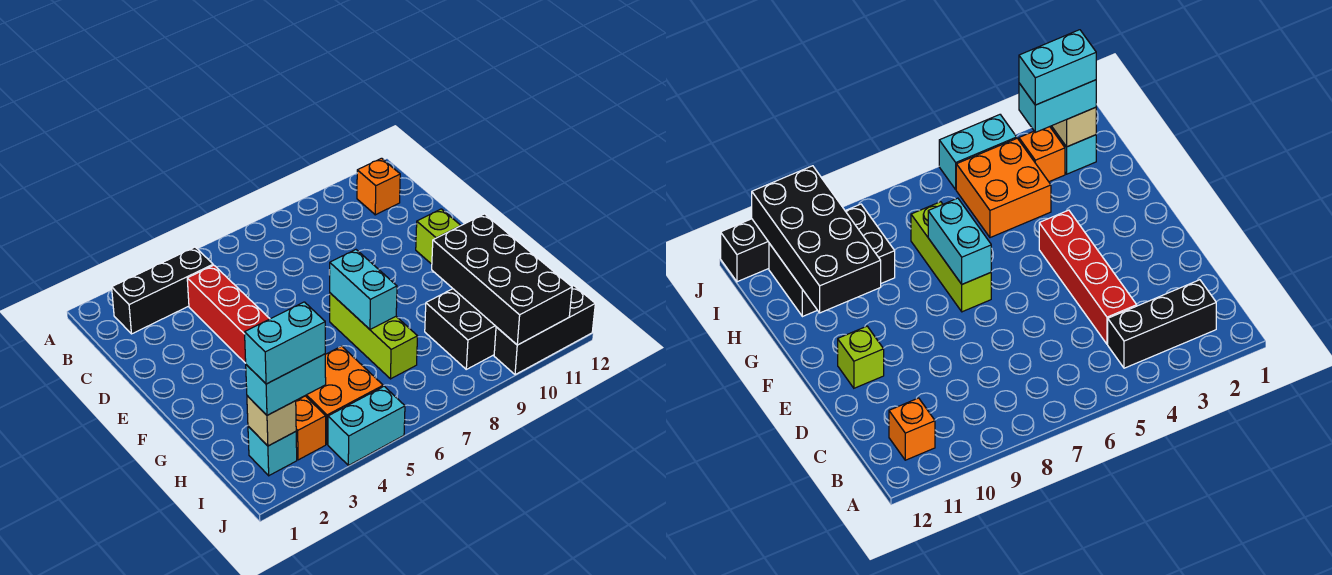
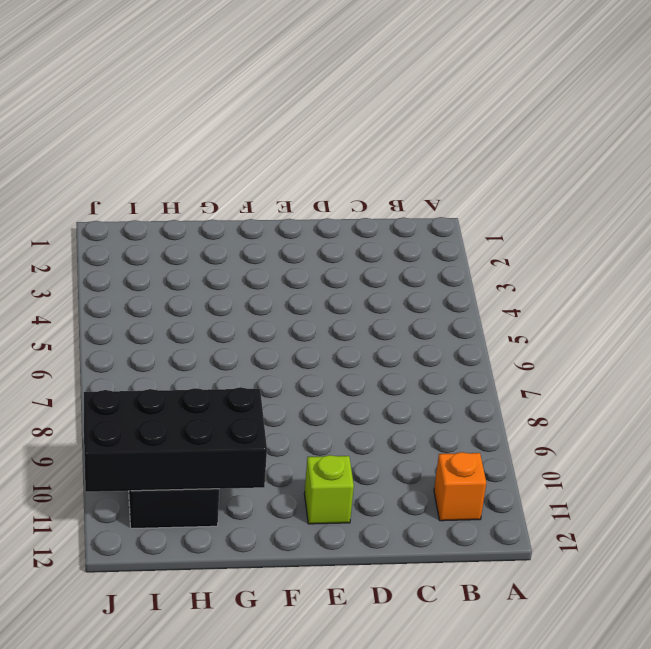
none -> black brick B2:B4 level 1
none -> red brick C4:F4 level 1
none -> lime brick F7:H7 level 1

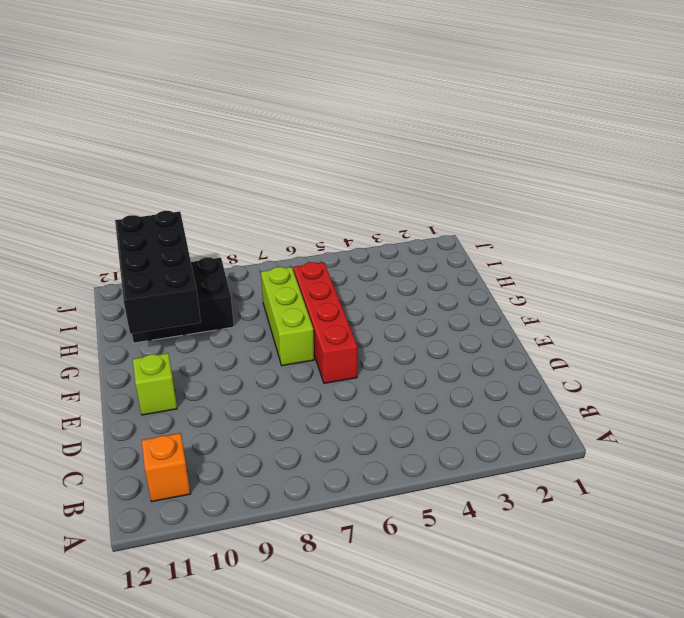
red brick E6:H6 level 1 -> red brick C4:F4 level 1
none -> black brick B2:B4 level 1
none -> orange brick H4:I5 level 1
none -> cyan brick I2 level 1

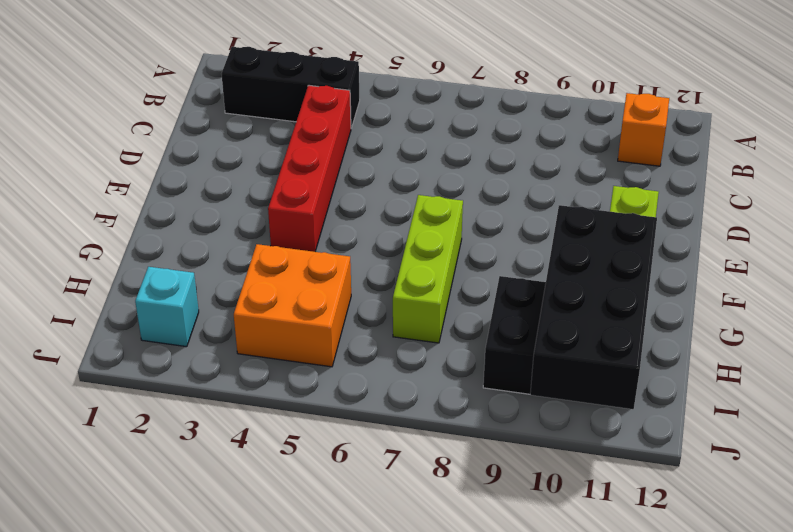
none -> orange brick I3 level 1
none -> cyan brick J4:J5 level 1
none -> black brick J10:J12 level 1

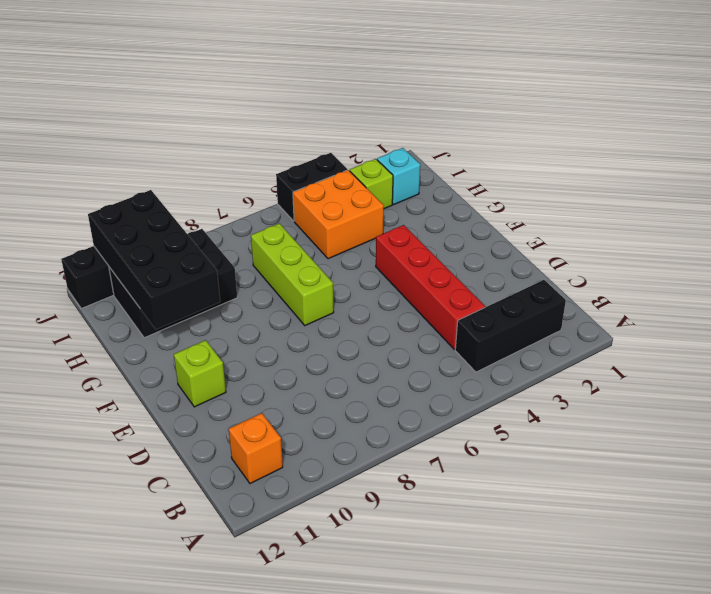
lime brick I3 level 1 -> orange brick I3 level 1
black brick J4:J5 level 1 -> cyan brick J4:J5 level 1
none -> cyan brick F7:G7 level 2
none -> tan brick I2 level 2
none -> cyan brick I2:I3 level 3

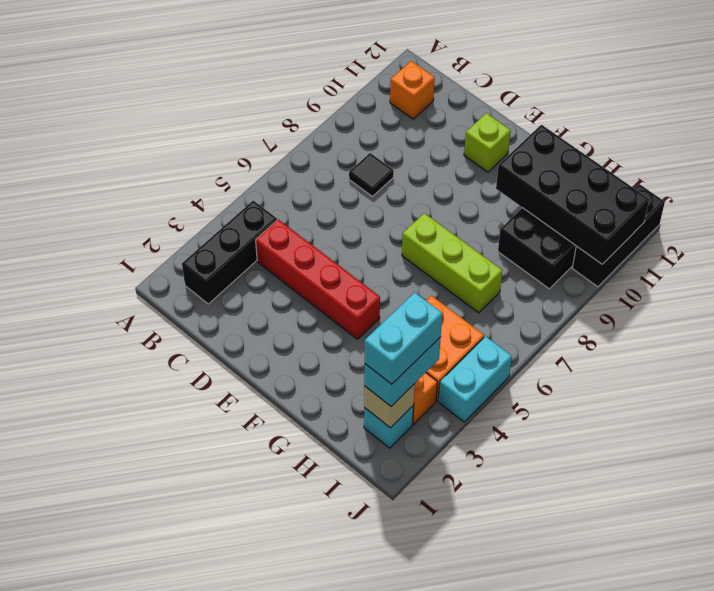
black tile C8 level 1 -> none
none -> cyan brick F7:G7 level 2

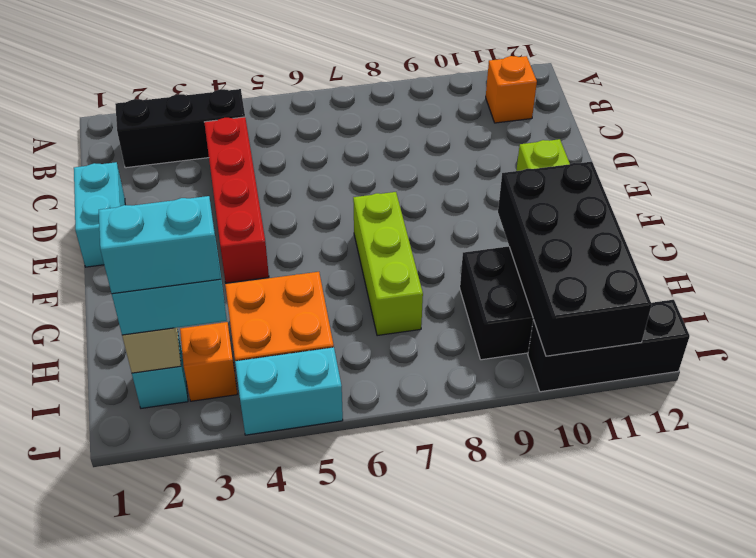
cyan brick D1:E1 level 1 -> cyan brick F7:G7 level 2

